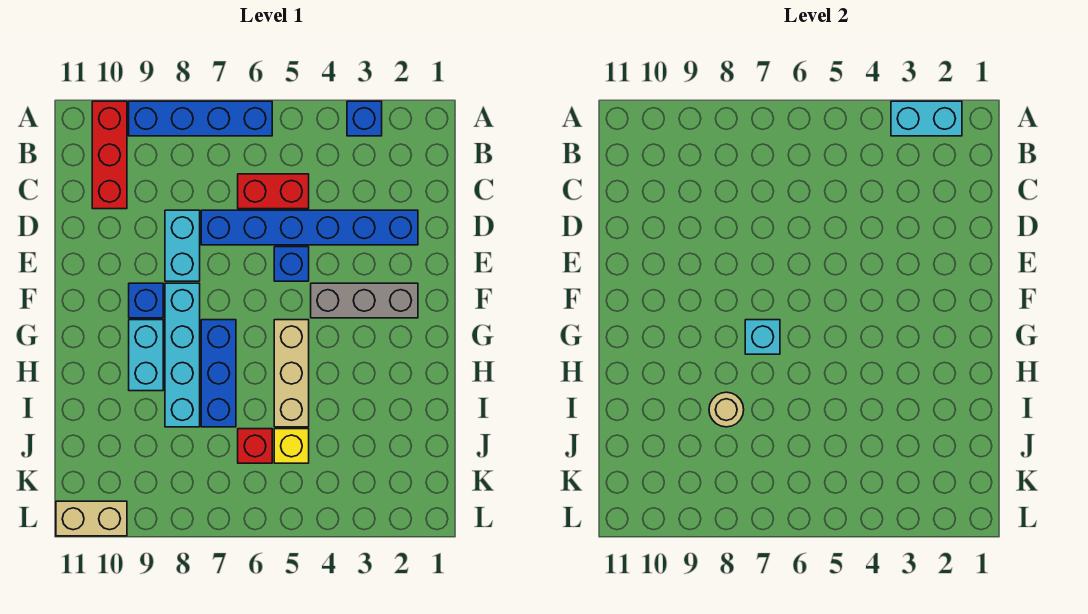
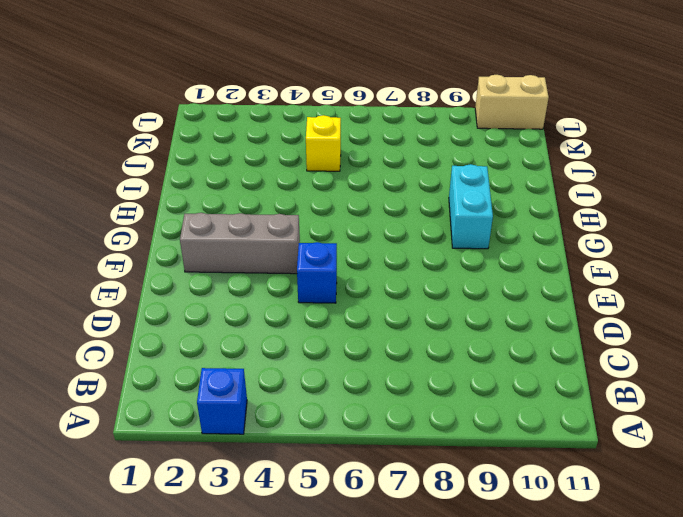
none -> blue brick A6:A9 level 1
none -> red brick A10:C10 level 1
none -> red brick C5:C6 level 1

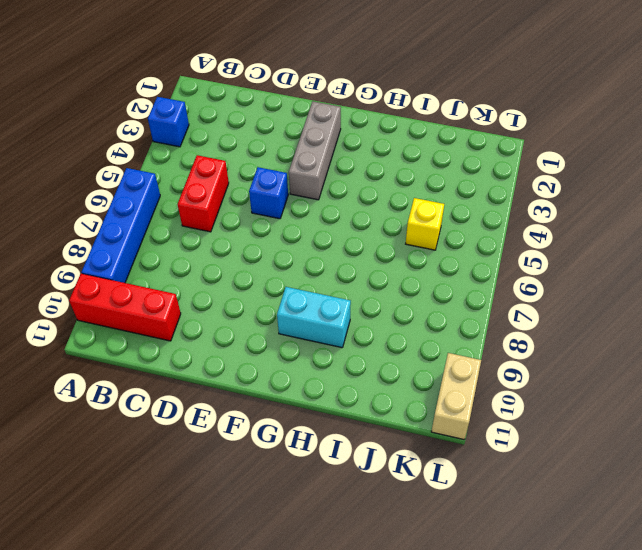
none -> blue brick D2:D7 level 1
none -> cyan brick D8:E8 level 1
none -> cyan brick F8:I8 level 1

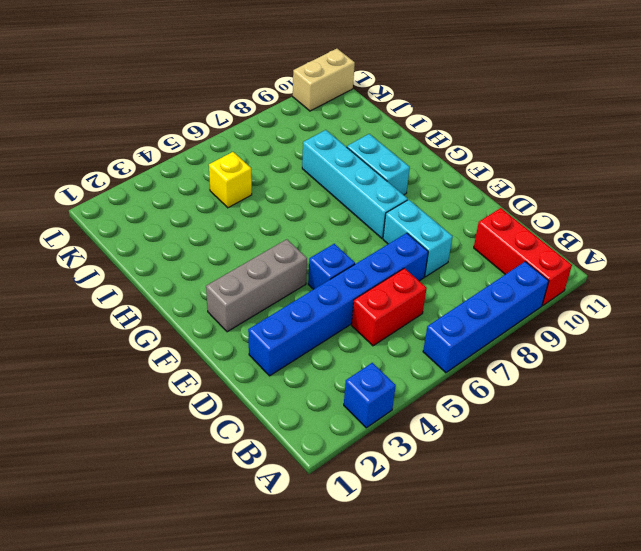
none -> blue brick F9 level 1
none -> tan brick G5:I5 level 1
none -> blue brick G7:I7 level 1

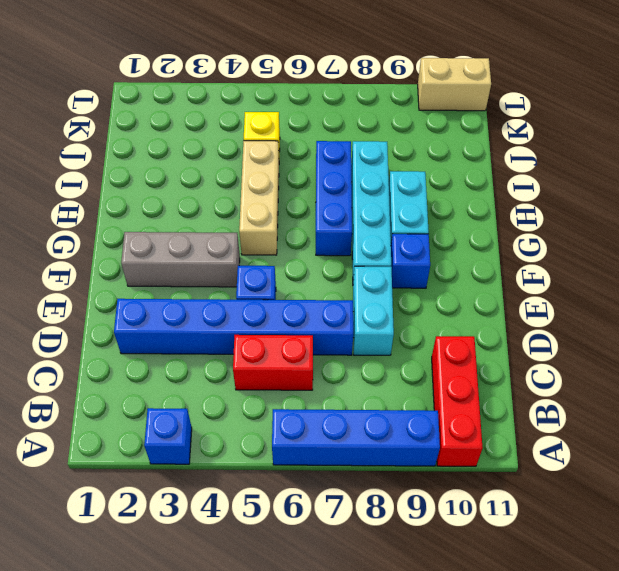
none -> red brick J6 level 1
none -> cyan brick A2:A3 level 2
none -> cyan brick G7 level 2

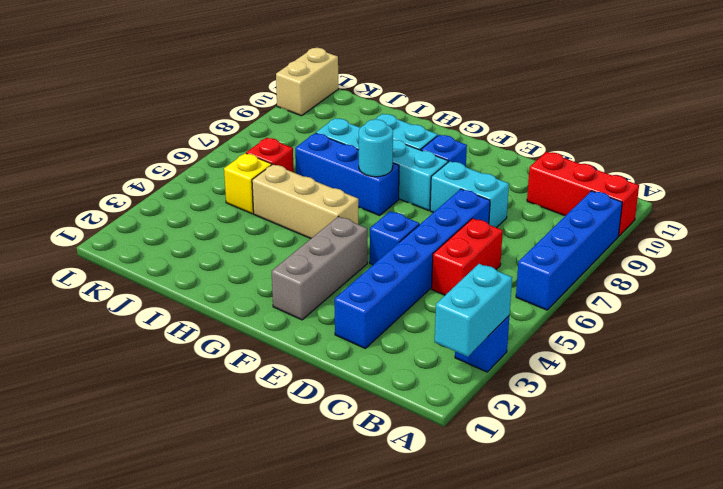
cyan round brick G7 level 2 -> cyan brick G7 level 2
none -> tan round brick I8 level 2

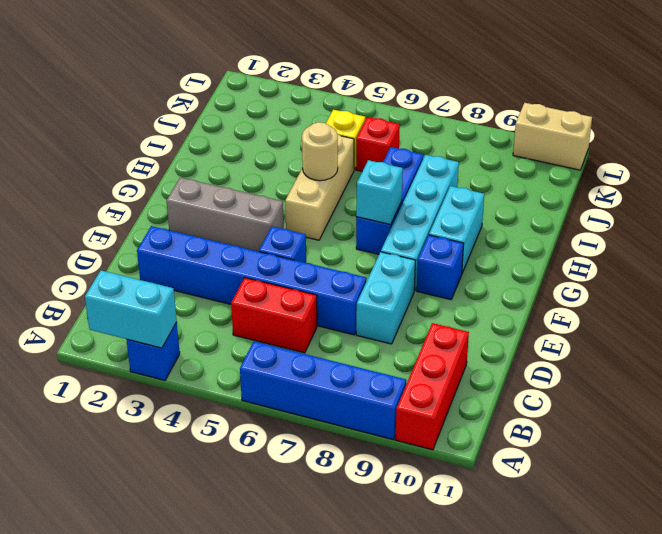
tan round brick H5 level 2 -> tan round brick I8 level 2

